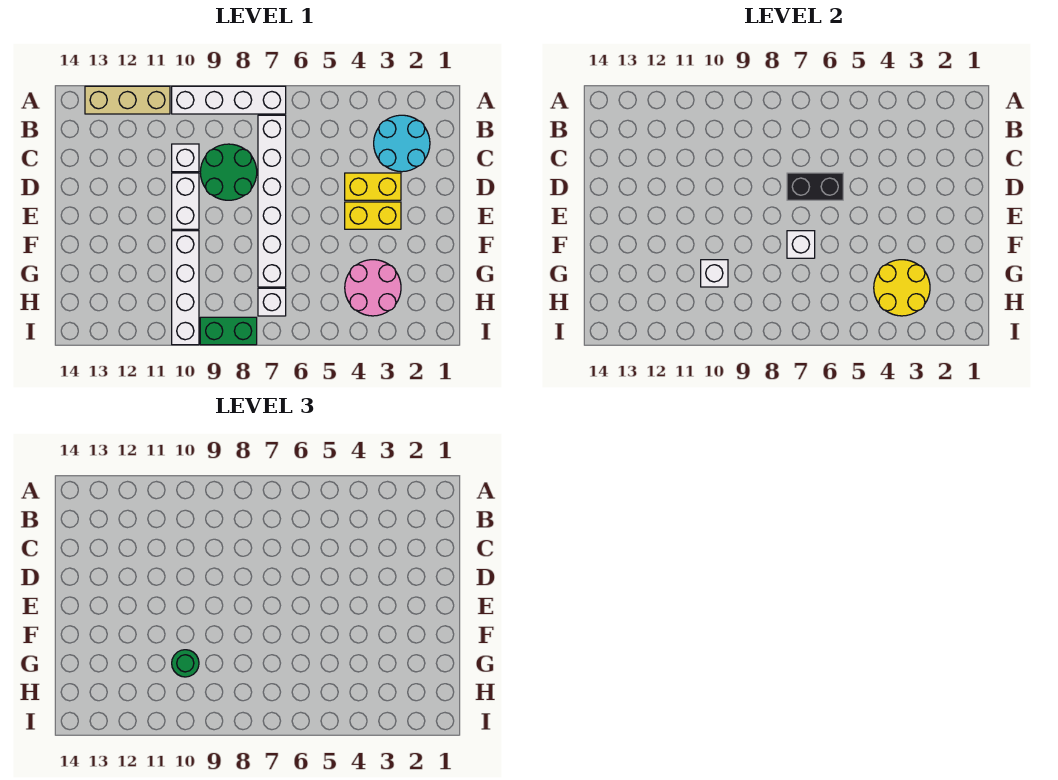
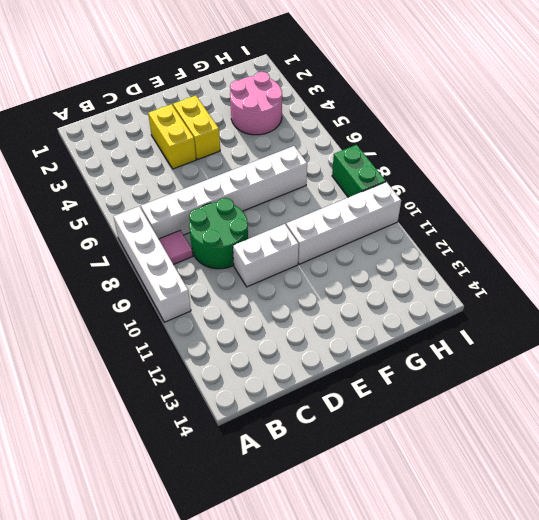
pink tile B8 level 1 -> none
none -> tan brick A11:A13 level 1
none -> cyan round brick B2:C3 level 1
none -> white brick C10 level 1

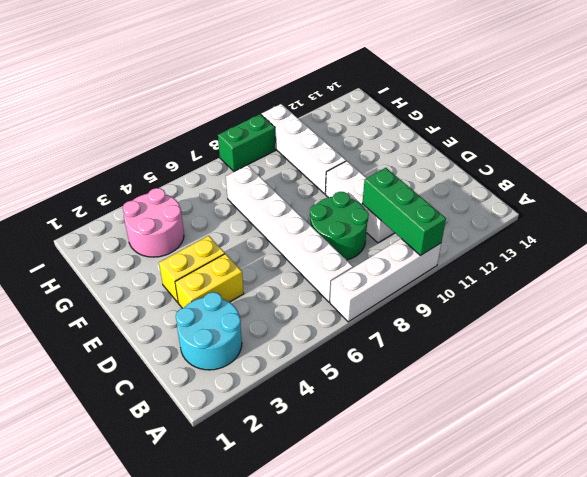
green brick A10:C10 level 2 -> none
none -> tan brick A11:A13 level 1
none -> white brick H7 level 1
none -> black brick D6:D7 level 2

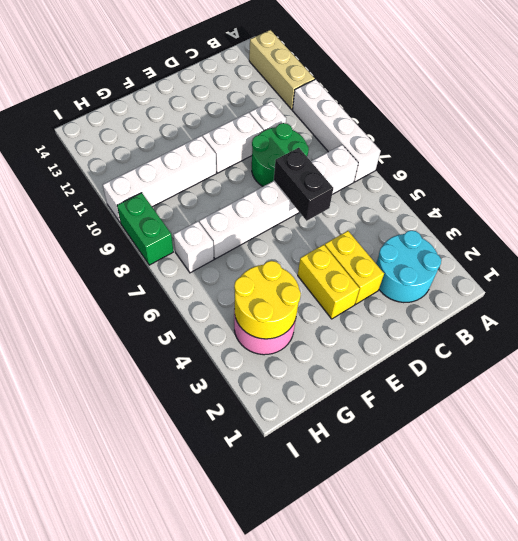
none -> white brick F7 level 2
none -> white brick G10 level 2
none -> green round brick G10 level 3

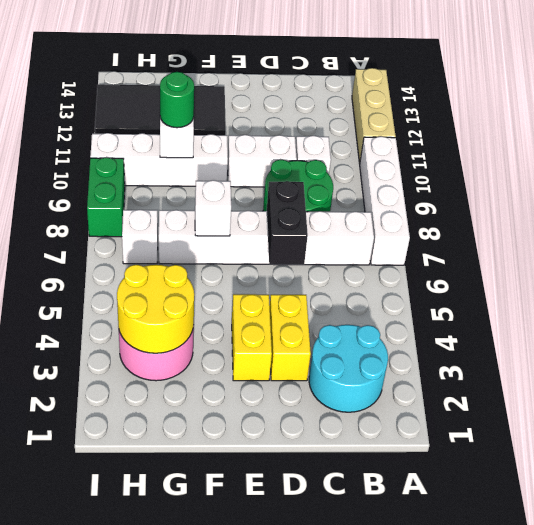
black tile F12:I13 level 1 -> none

